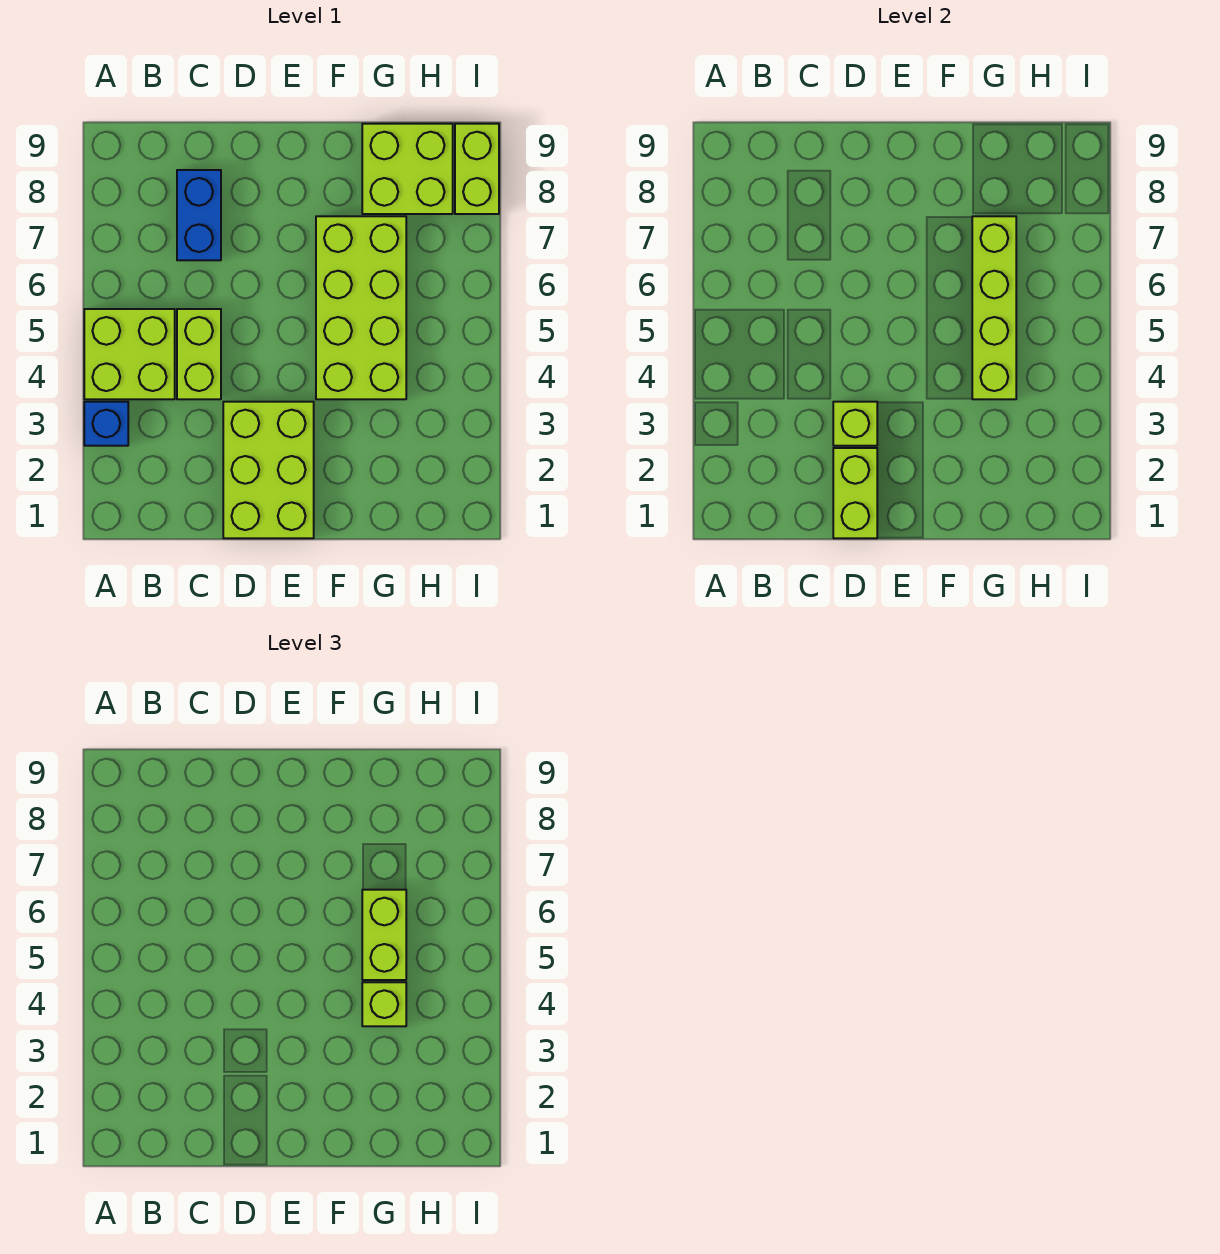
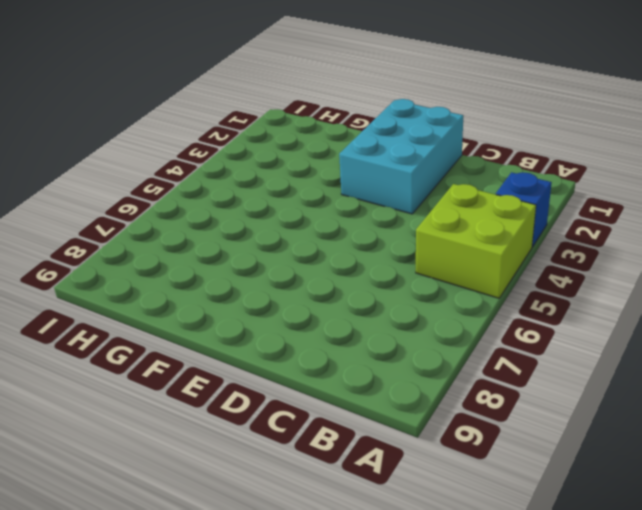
cyan brick D1:E3 level 1 -> lime brick D1:E3 level 1
none -> lime brick C4:C5 level 1
none -> blue brick C7:C8 level 1
none -> lime brick F4:G7 level 1

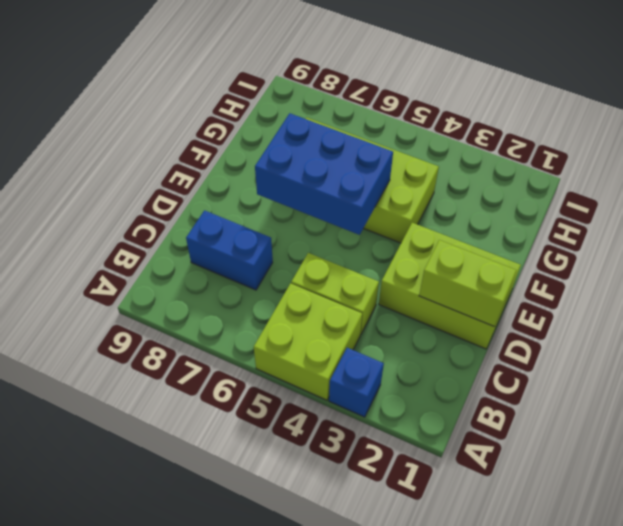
blue brick E5:F7 level 2 -> none
none -> lime brick G8:H9 level 1
none -> lime brick I8:I9 level 1
none -> lime brick D3 level 2

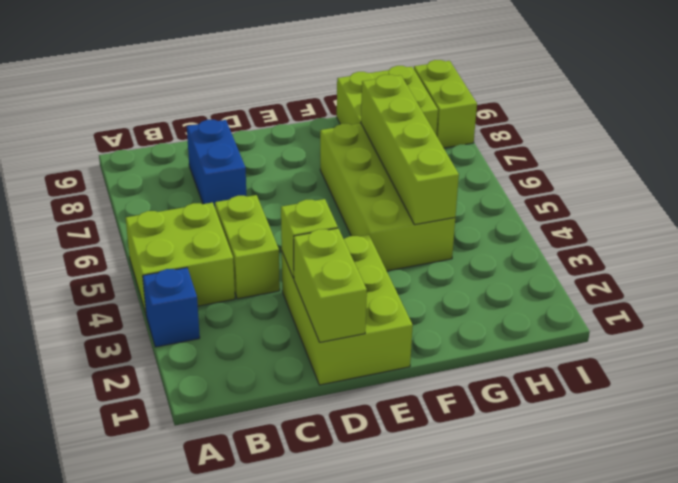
none -> lime brick G4 level 3
none -> lime brick G5:G6 level 3

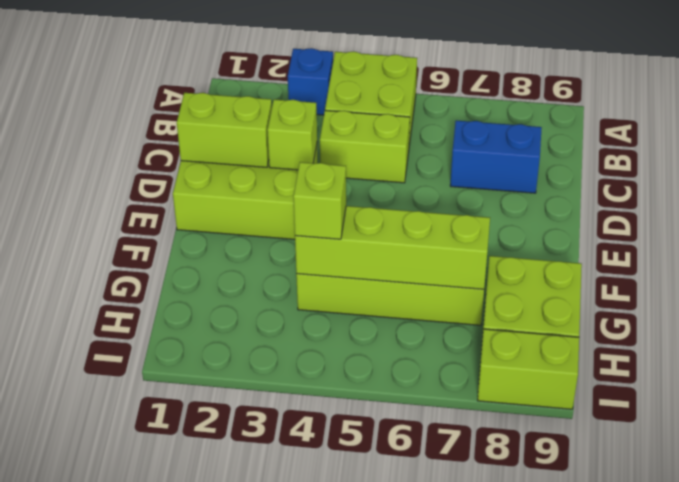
none -> lime brick G5:G6 level 3

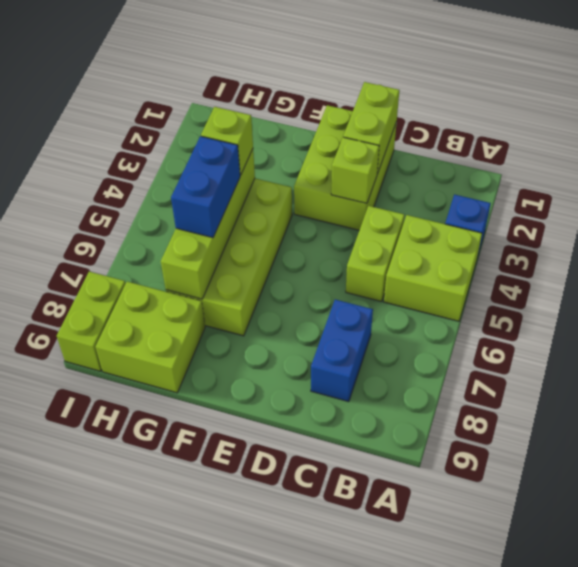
blue brick G5:G6 level 3 -> lime brick G5:G6 level 3

